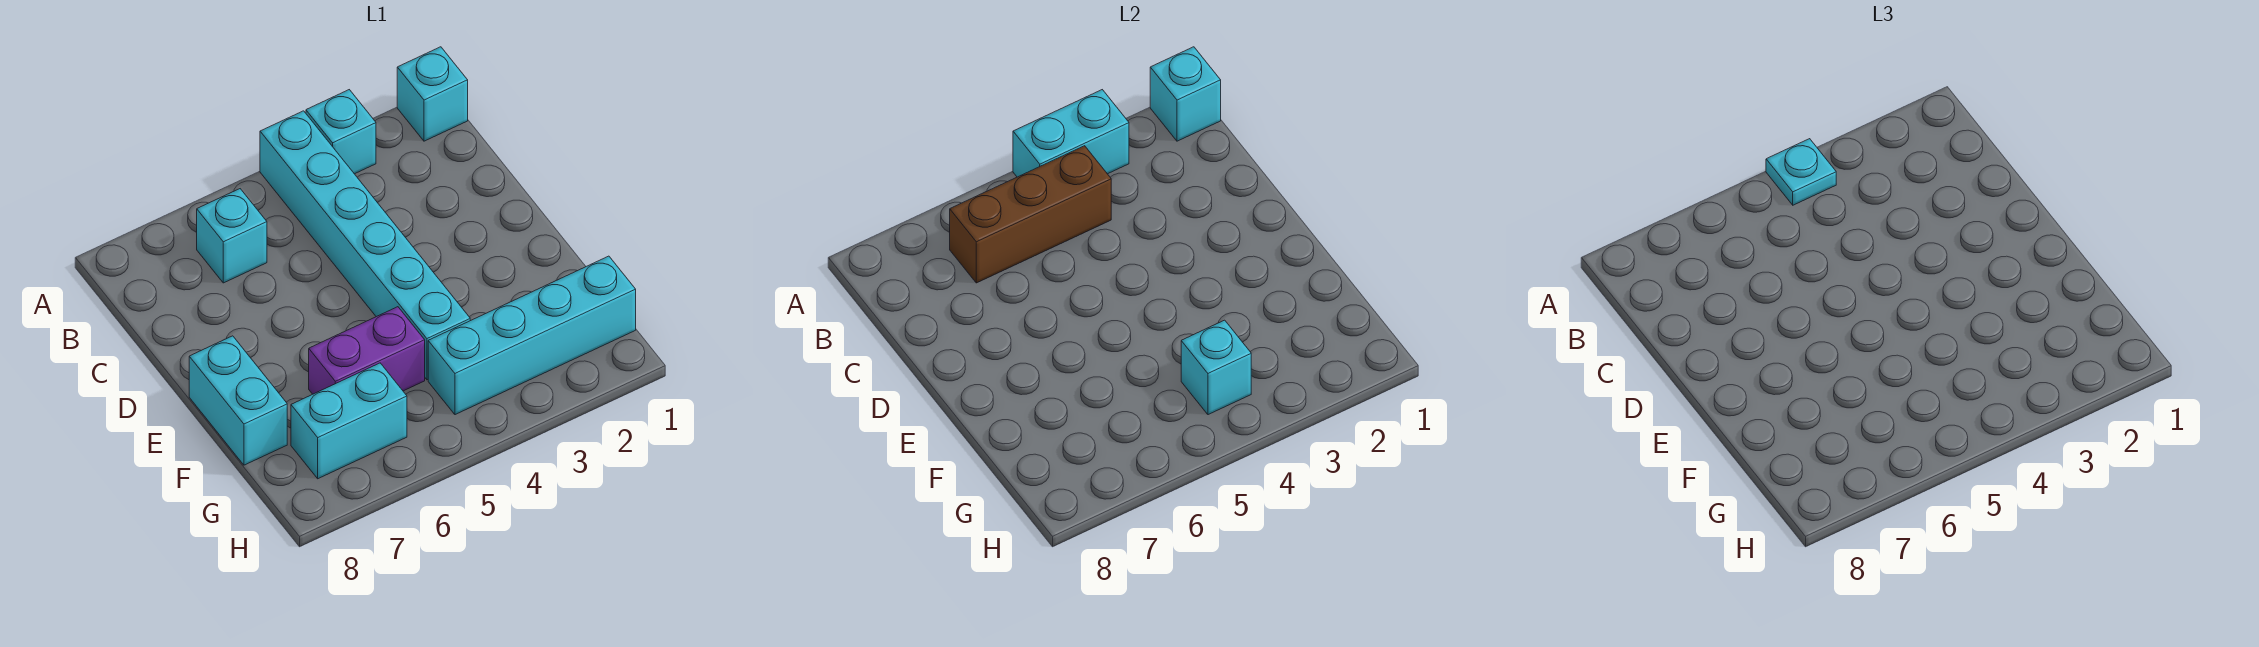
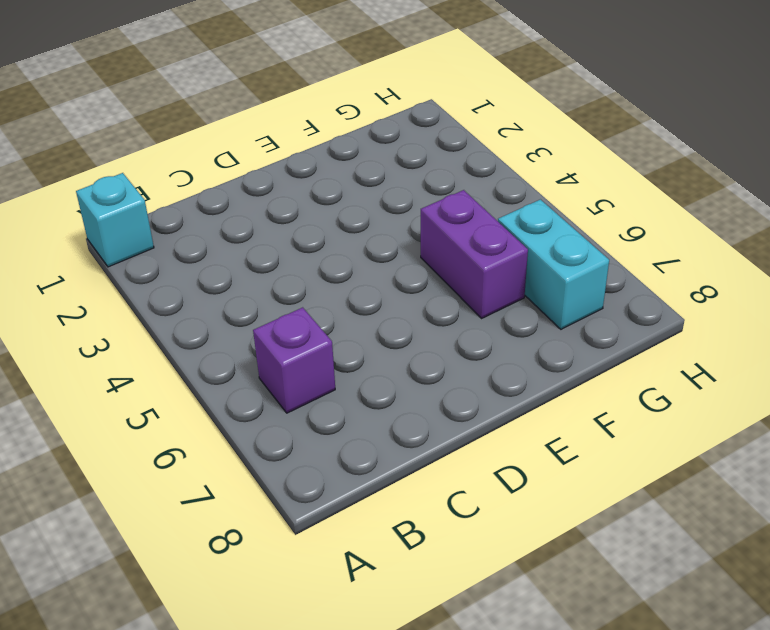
purple brick B6 level 1 -> cyan brick B6 level 1
none -> cyan brick A3 level 1
none -> cyan brick A4:F4 level 1
none -> cyan brick E8:F8 level 1

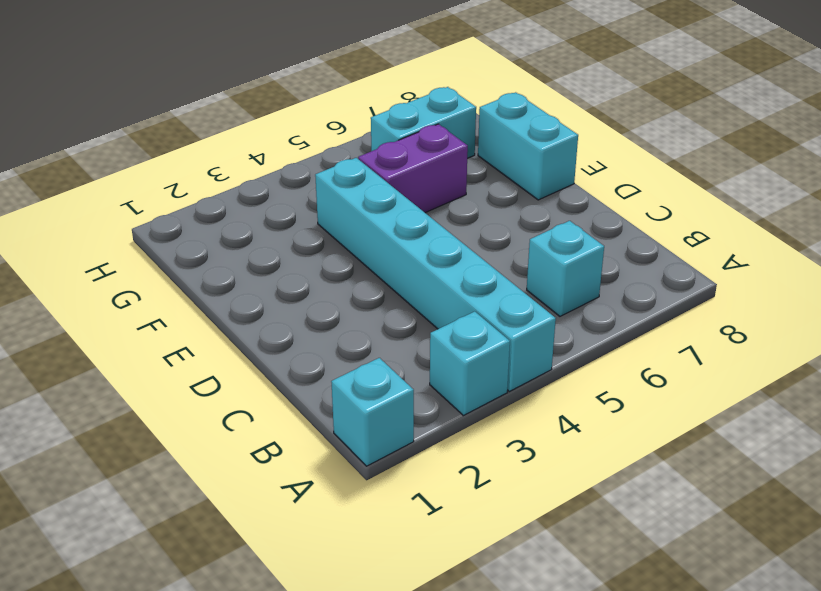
none -> cyan brick G1:G4 level 1
none -> cyan brick A1 level 2
none -> cyan brick A3:A4 level 2

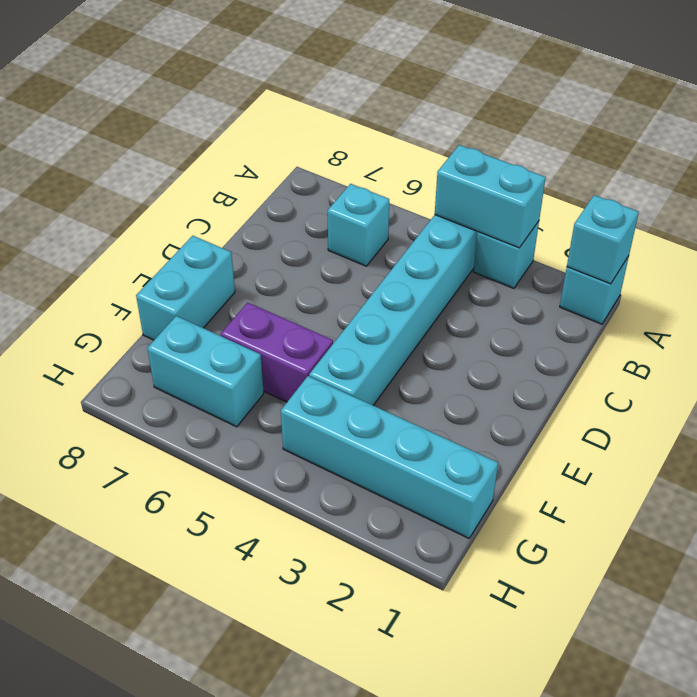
none -> brown brick B4:B6 level 2
none -> cyan brick G4 level 2
none -> cyan plate A4 level 3

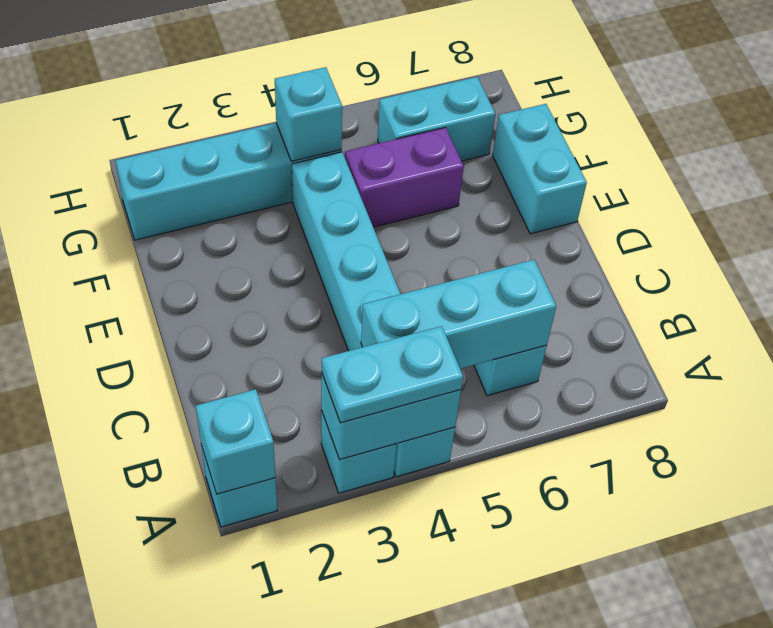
cyan plate A3:A4 level 3 -> cyan plate A4 level 3
cyan brick B4:B6 level 2 -> brown brick B4:B6 level 2

